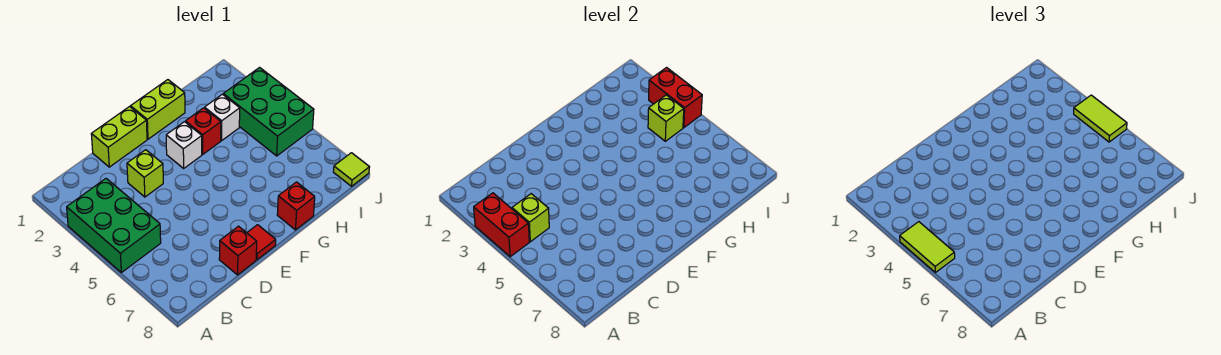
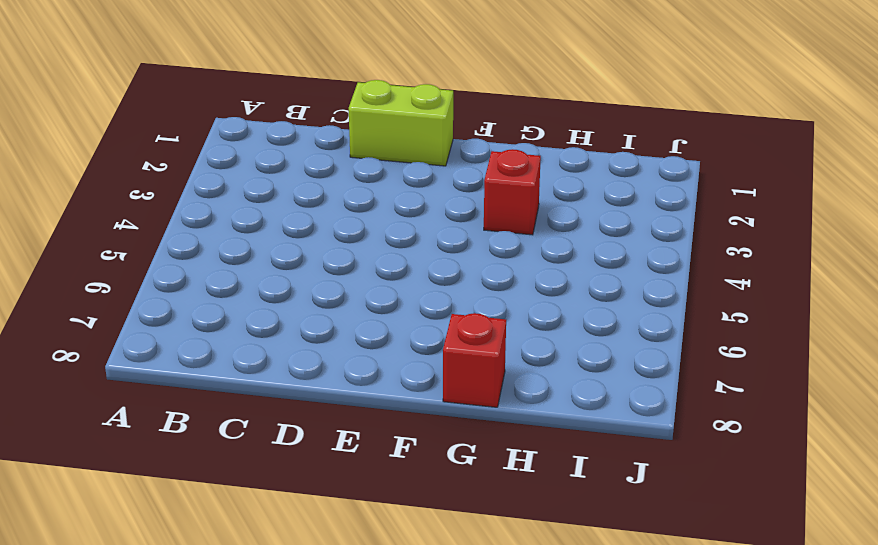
none -> green brick A3:B5 level 1
none -> lime brick D3 level 1
none -> red brick D8 level 1

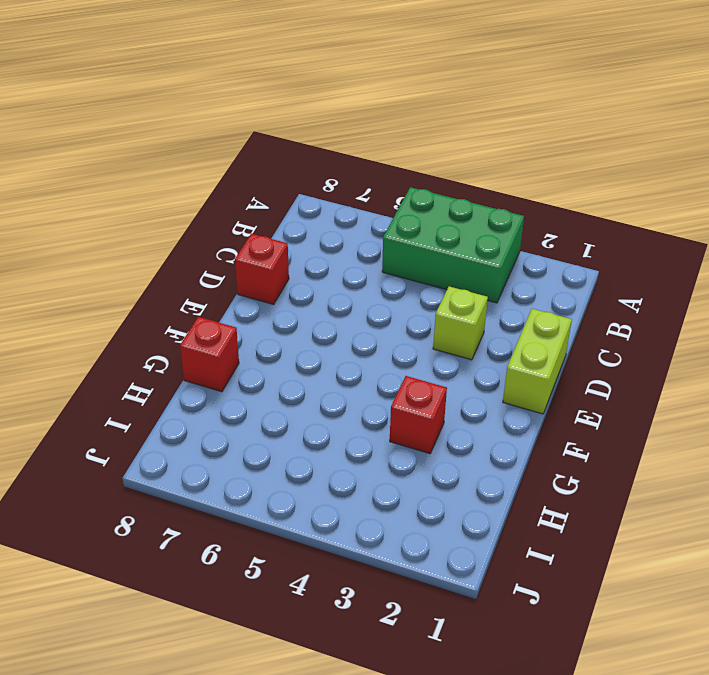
none -> red tile E8 level 1
none -> lime brick F1:G1 level 1
none -> white brick F3 level 1

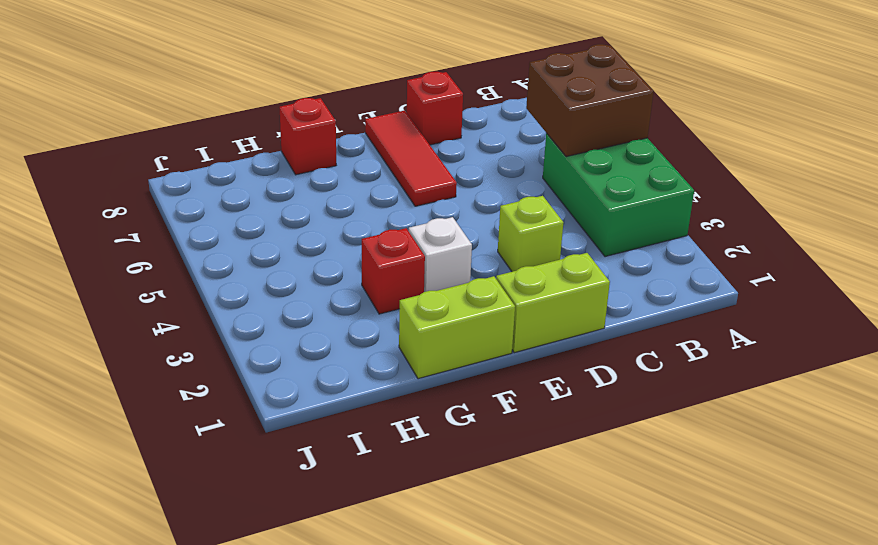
brown brick A5:B6 level 2 -> none
red tile E6:E8 level 1 -> red tile E8 level 1
none -> white brick H3 level 1
none -> green brick I3:J5 level 1
none -> lime tile J8 level 1

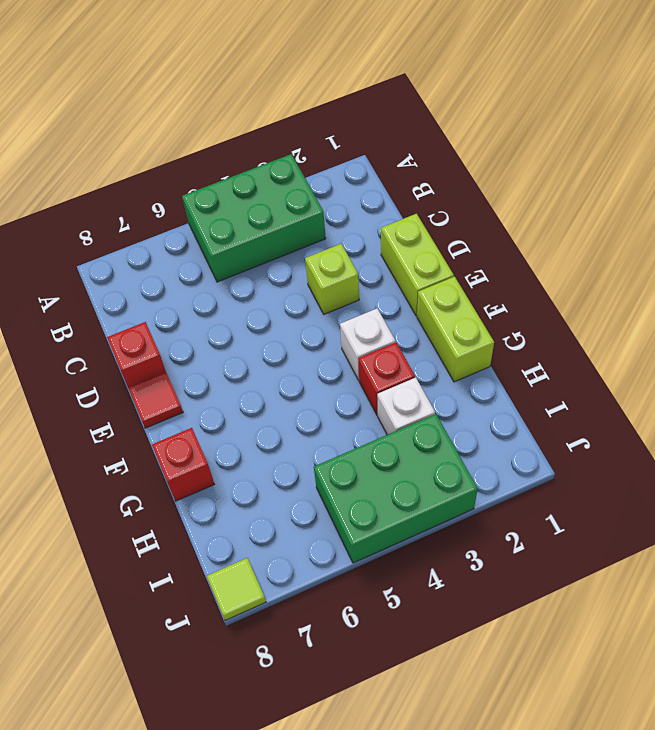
none -> red brick A3:A4 level 2
none -> lime brick B4 level 2
none -> lime brick I4 level 2

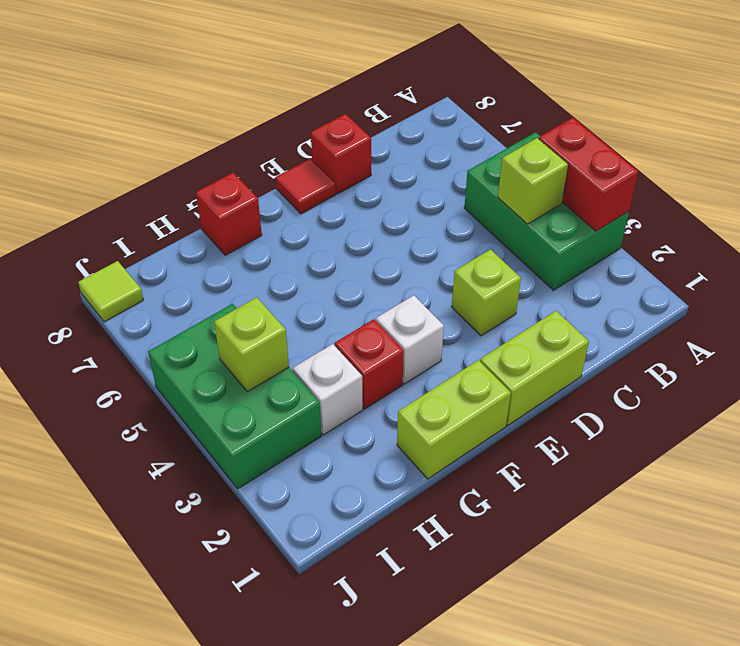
none -> red brick J3:J4 level 2
none -> lime tile A4:A5 level 3
none -> lime tile J4:J5 level 3

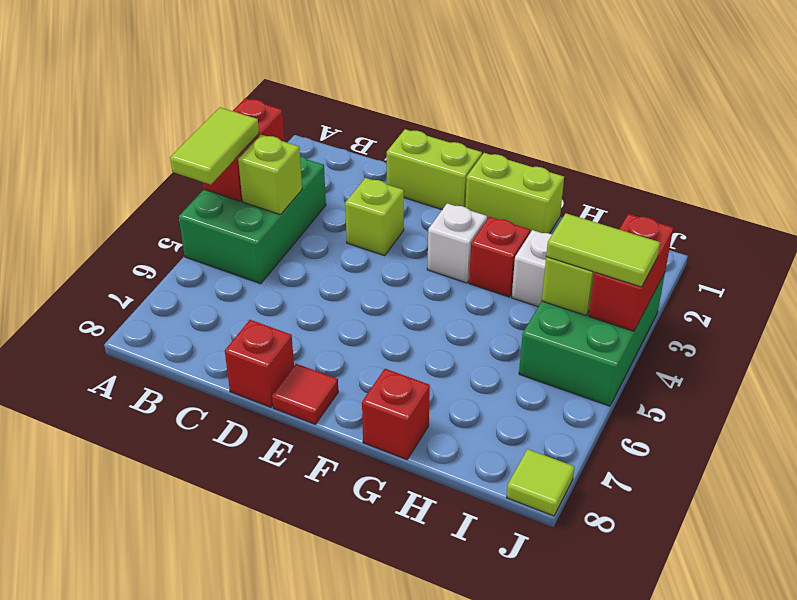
lime tile I4:J4 level 3 -> lime tile J4:J5 level 3

